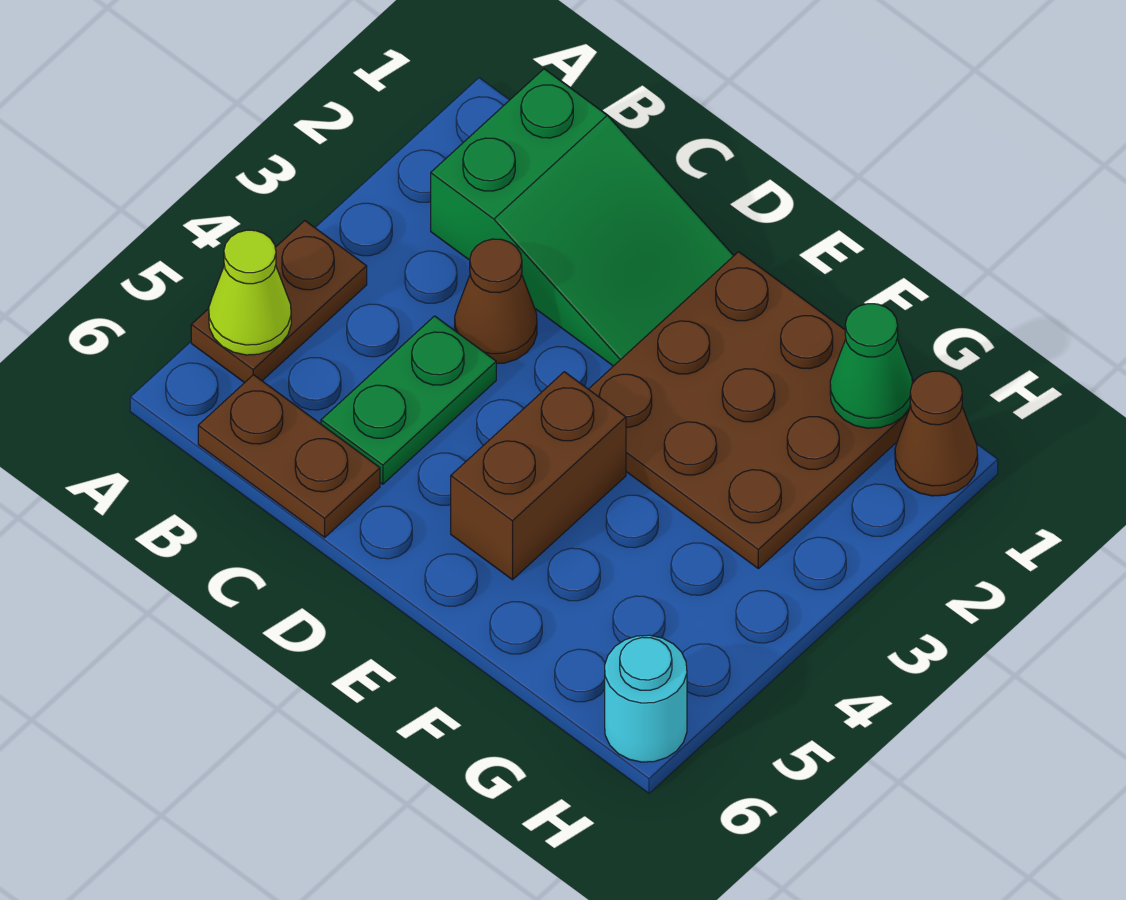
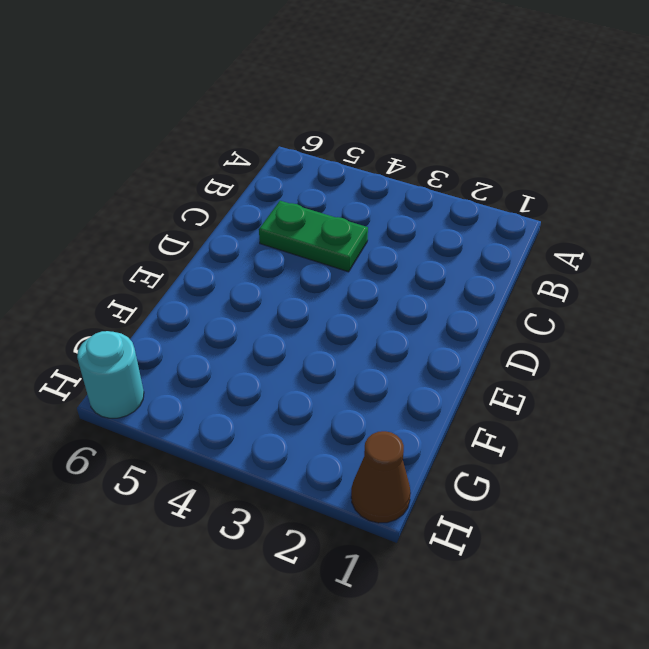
none -> brown plate A4:A5 level 1
none -> green slope B1:D2 level 1 top B

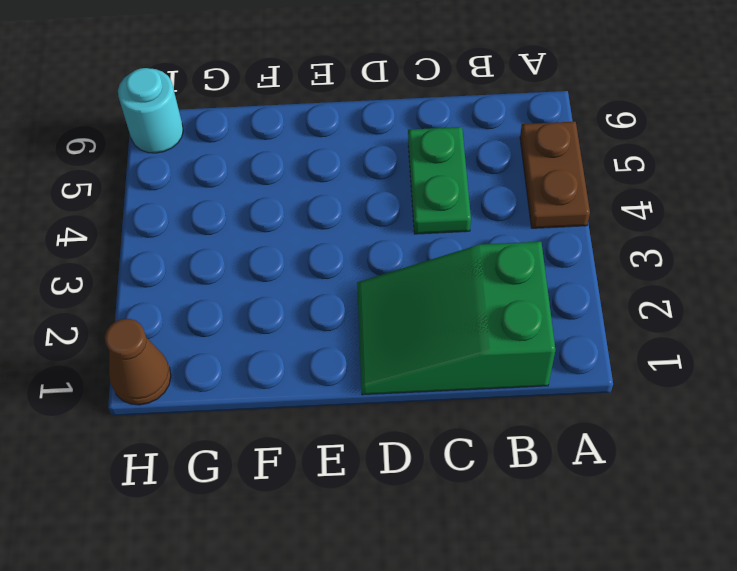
none -> brown plate B6:C6 level 1
none -> brown cone C3 level 1

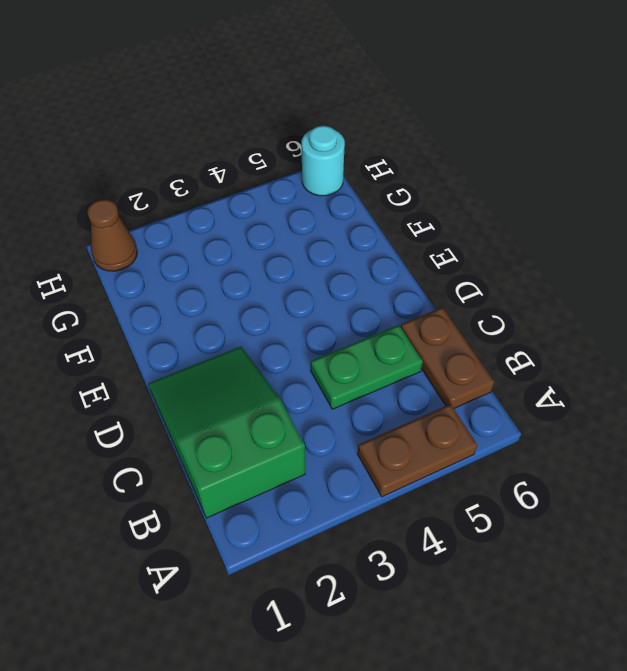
none -> brown cone C3 level 1
none -> brown plate E1:G3 level 1

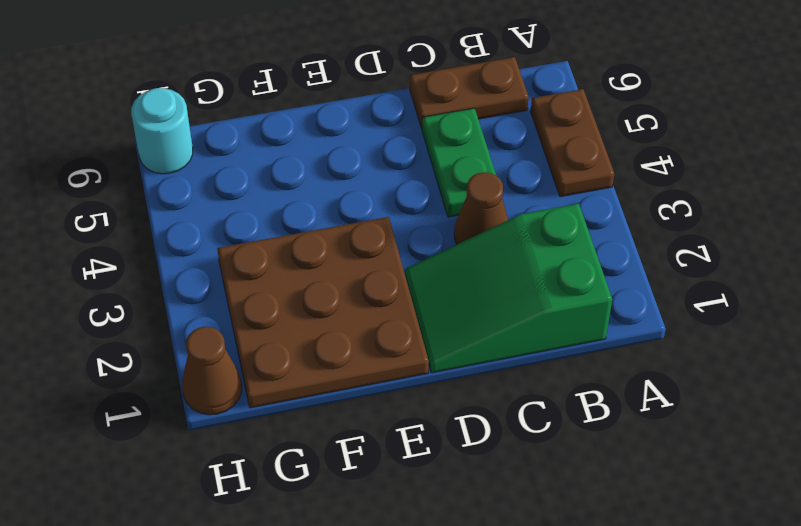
none -> brown brick E4:E5 level 1
none -> lime cone A5 level 2

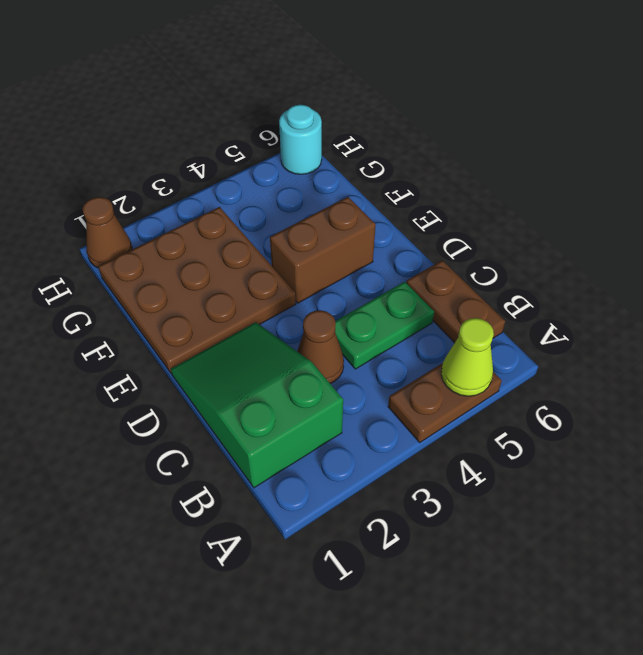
none -> green cone G1 level 2

